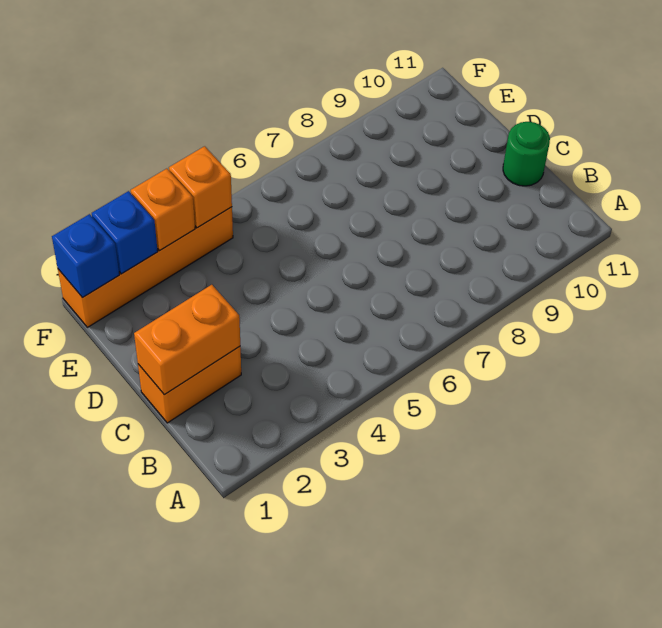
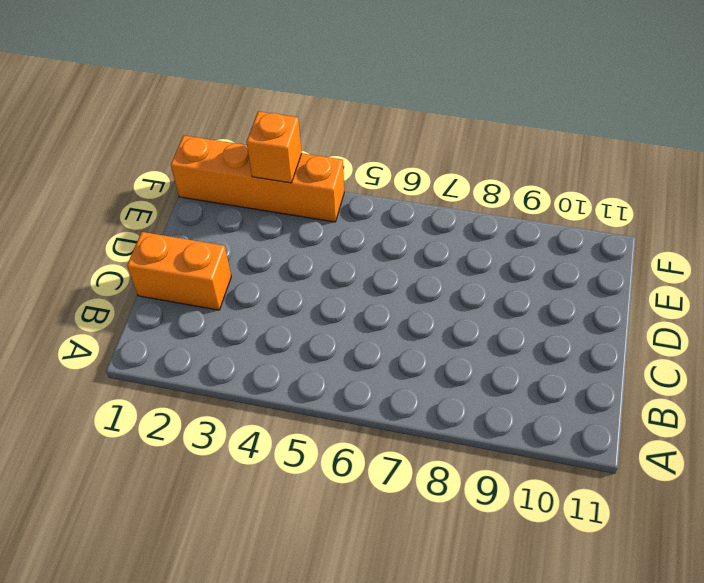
none -> green round brick C11 level 1
none -> orange brick C1:C2 level 2

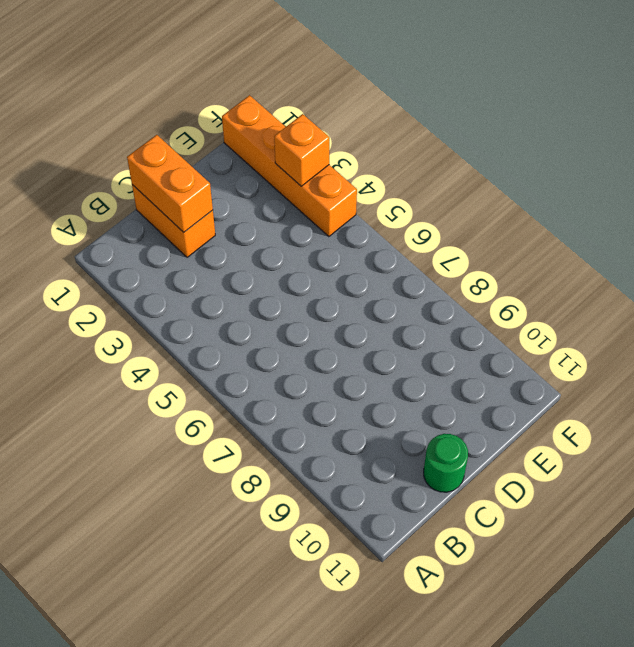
none -> blue brick F1 level 2
none -> blue brick F2 level 2

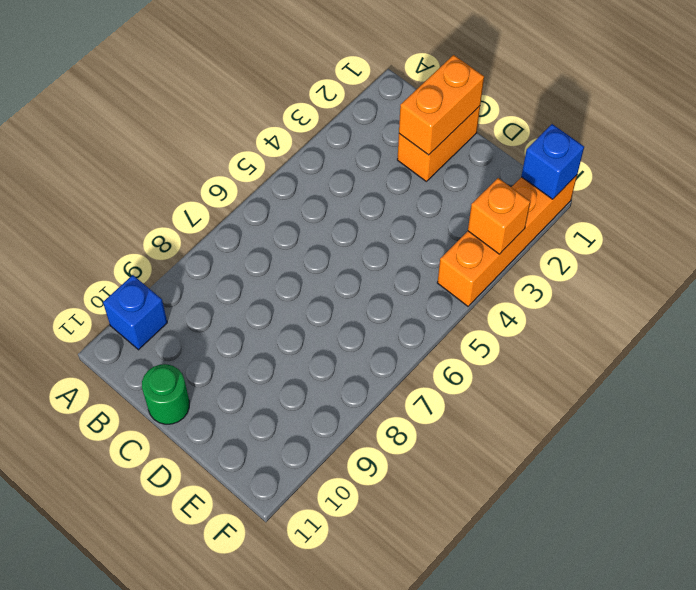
blue brick A10 level 1 -> blue brick F2 level 2
none -> orange brick F4 level 2

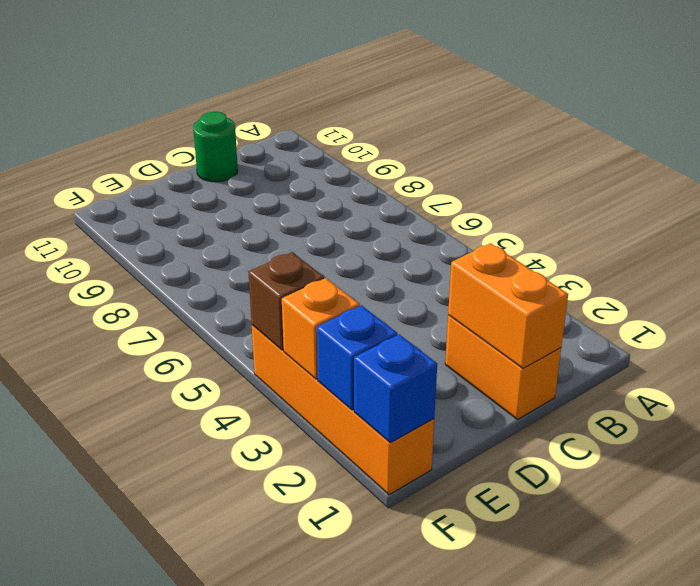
brown brick F4 level 2 -> orange brick F4 level 2

